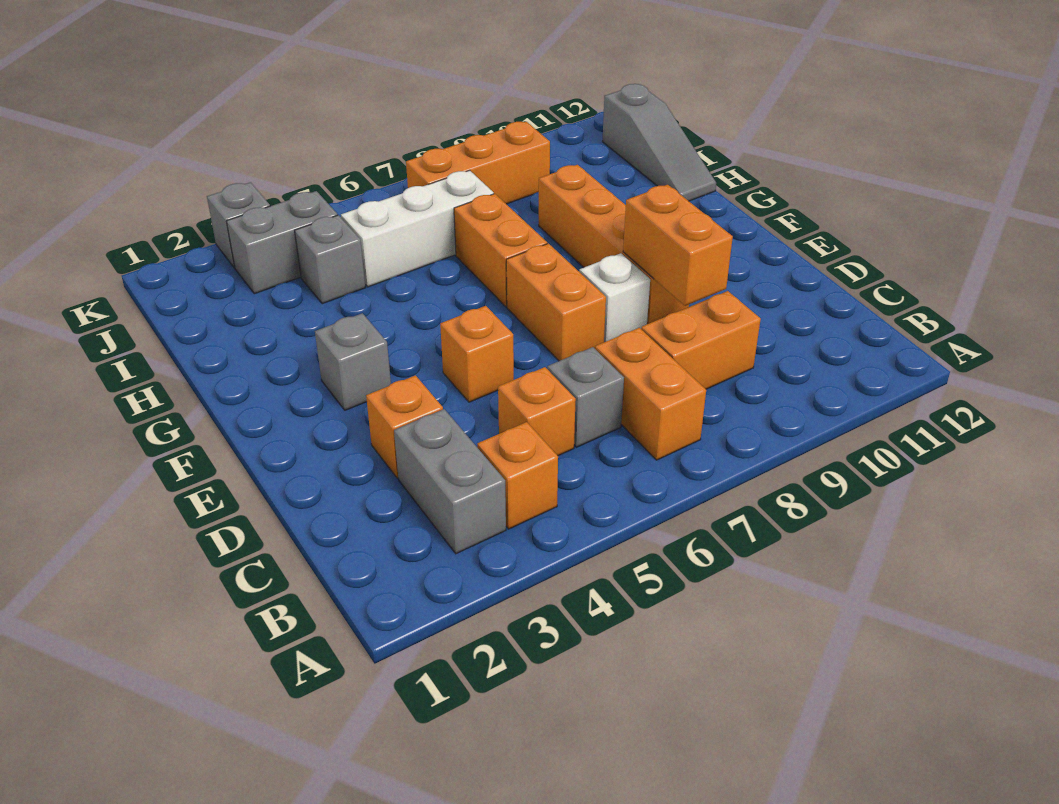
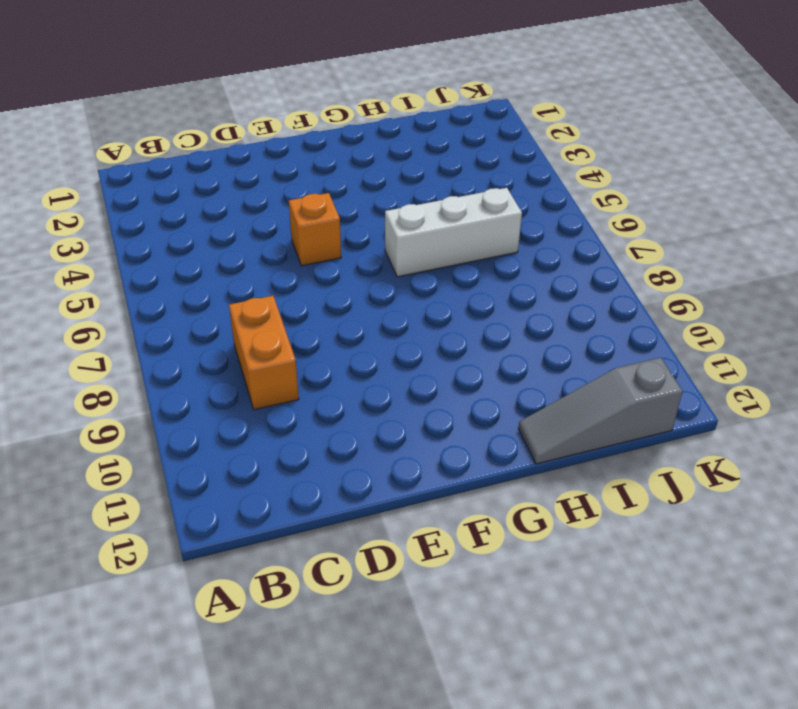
white brick G6:I6 level 1 -> white brick I5:I7 level 1
none -> grey brick B3:C3 level 1
none -> orange brick B4 level 1
none -> orange brick B7:C7 level 1

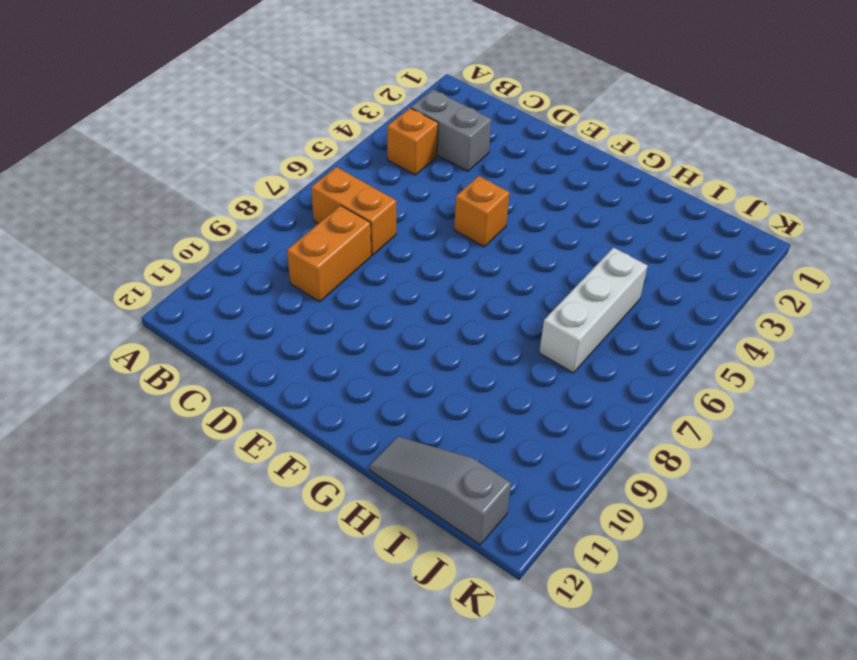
none -> orange brick C5 level 1
none -> grey brick C6 level 1
none -> orange brick D3 level 1

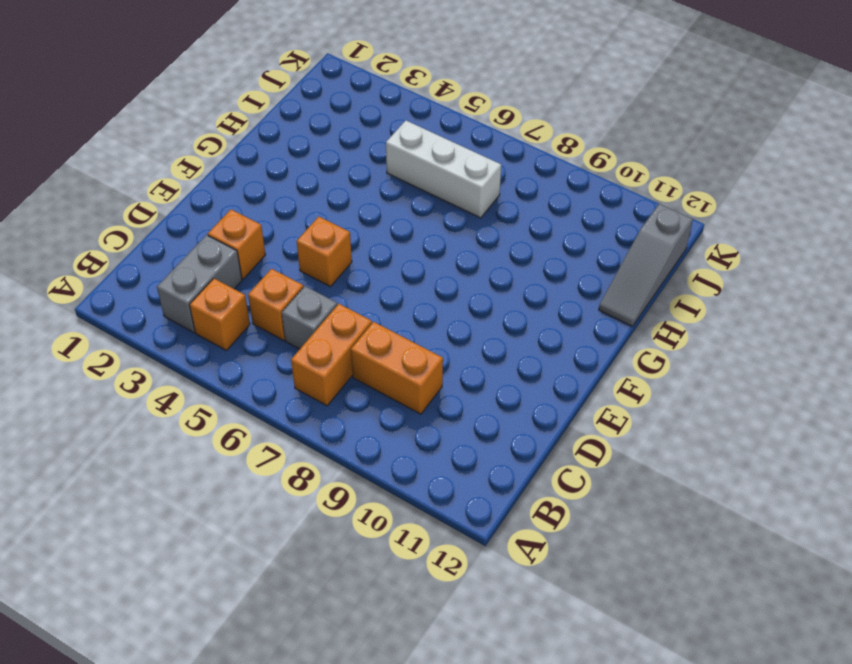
none -> orange brick E7:F7 level 1
none -> white brick E8 level 1
none -> orange brick E9:H9 level 1

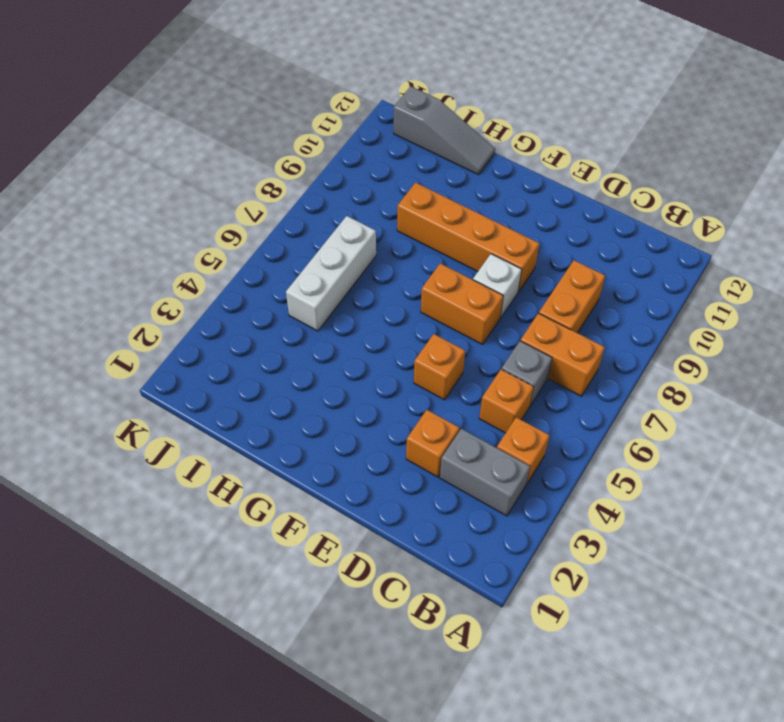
none -> grey brick F3 level 1
none -> orange brick G7:H7 level 1
none -> grey brick I4 level 1

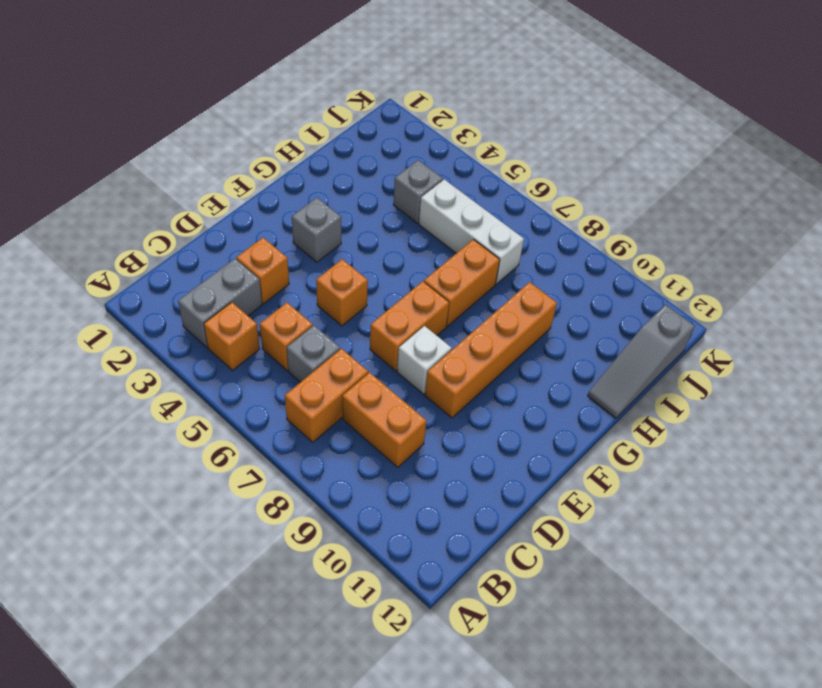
none -> grey brick J3:J4 level 1
none -> orange brick J7:J9 level 1
none -> grey brick K3 level 1

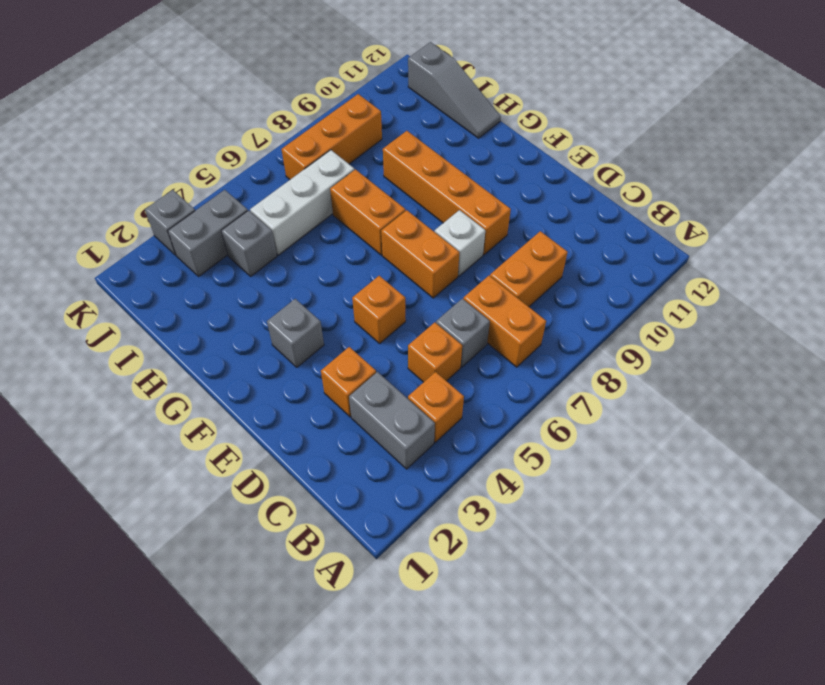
none -> orange brick D9:E9 level 2

